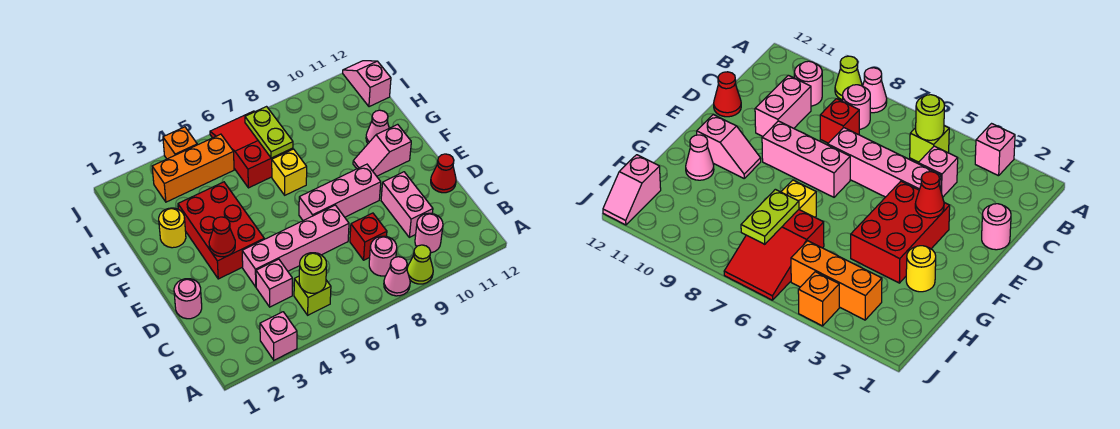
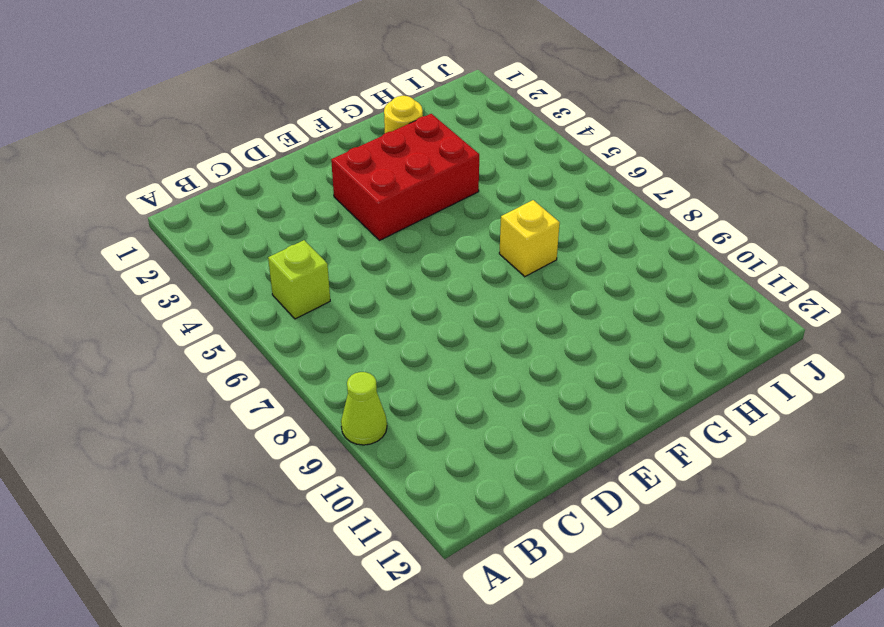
none -> pink brick A3 level 1
none -> pink cone A8 level 1
none -> pink round brick B8 level 1

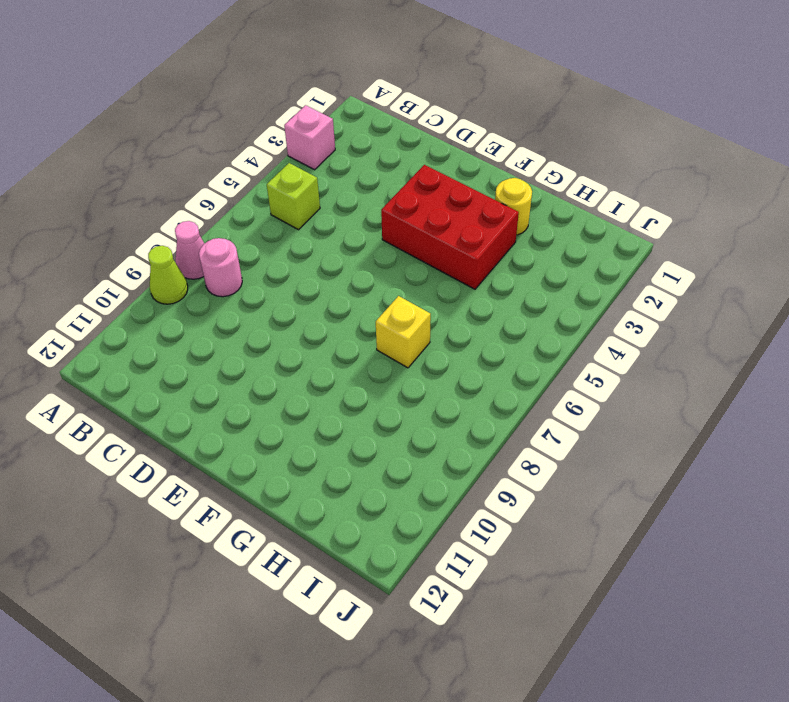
none -> pink round brick B10 level 1
none -> pink brick C4 level 1
none -> red brick C8 level 1

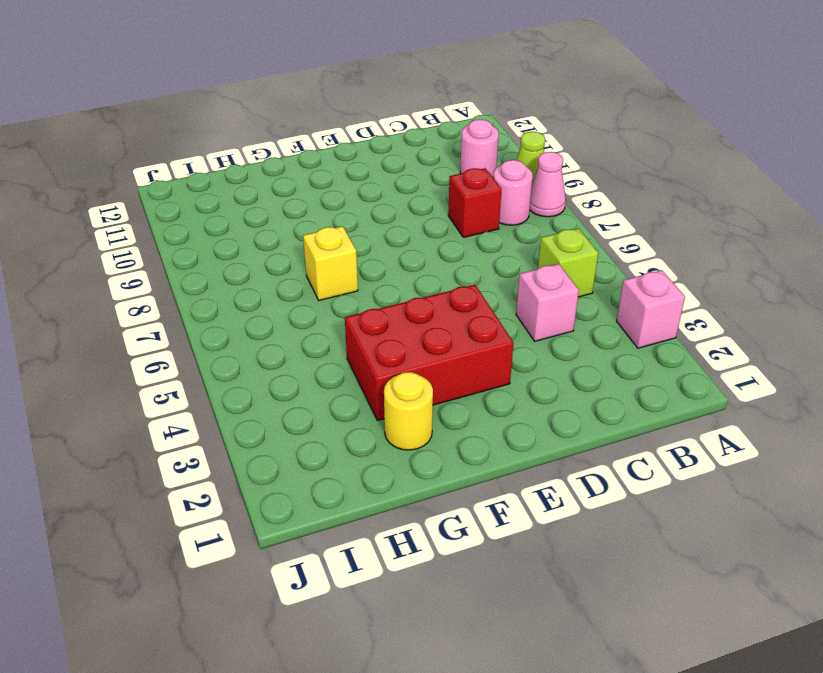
none -> pink brick C10:D10 level 1
none -> pink round brick D1 level 1
none -> pink brick D4:D7 level 1

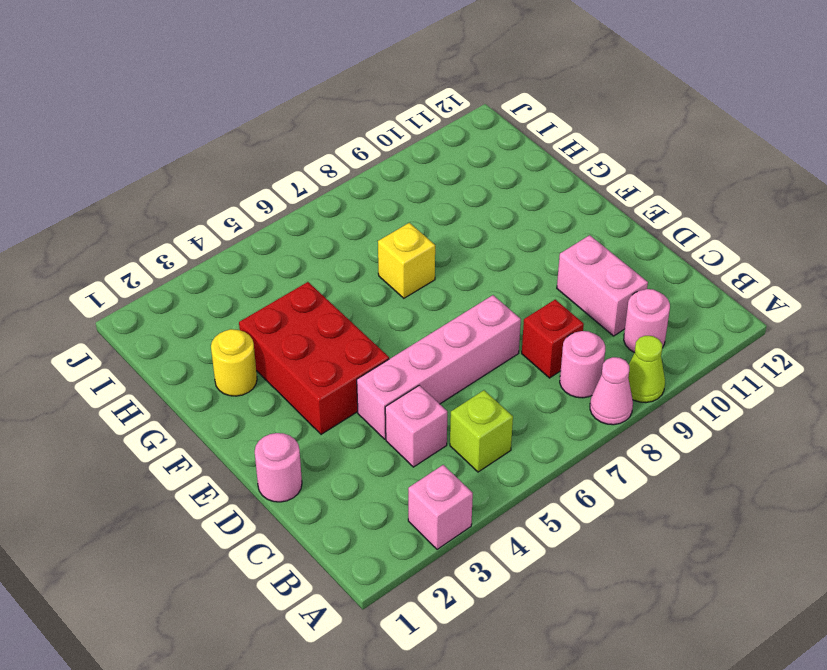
none -> red cone D12 level 1
none -> pink brick E7:E9 level 1
none -> pink slope F10:F11 level 1 top 11

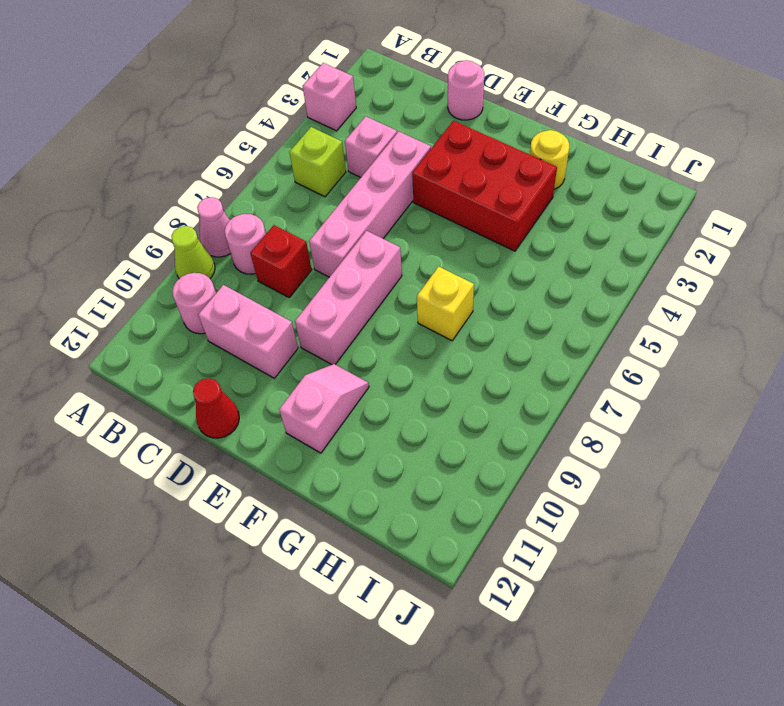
none -> pink cone G11 level 1
none -> red slope H6:J7 level 1 top H
none -> orange brick I3:I5 level 1

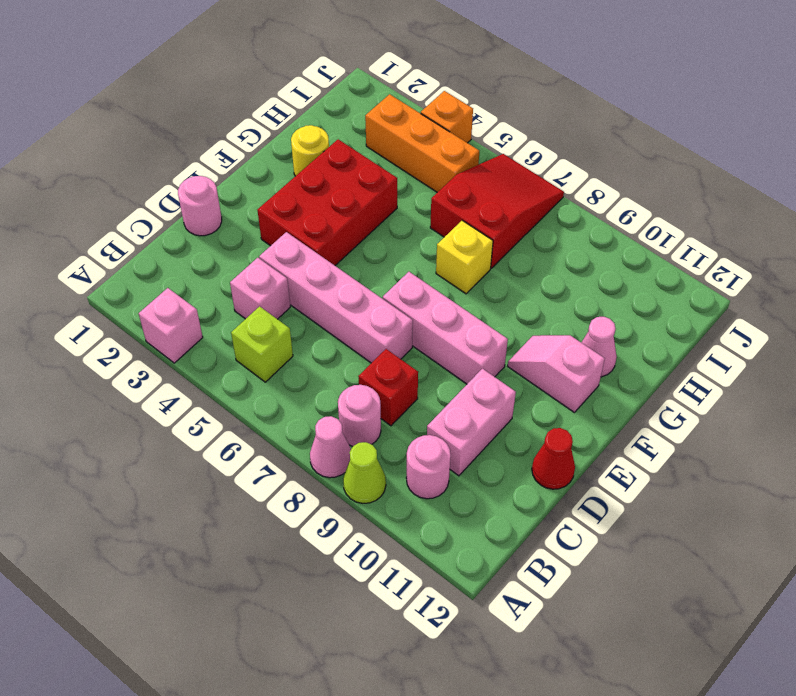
none -> pink slope I12:J12 level 1 top I
none -> lime round brick B5 level 2
none -> red cone E3 level 2

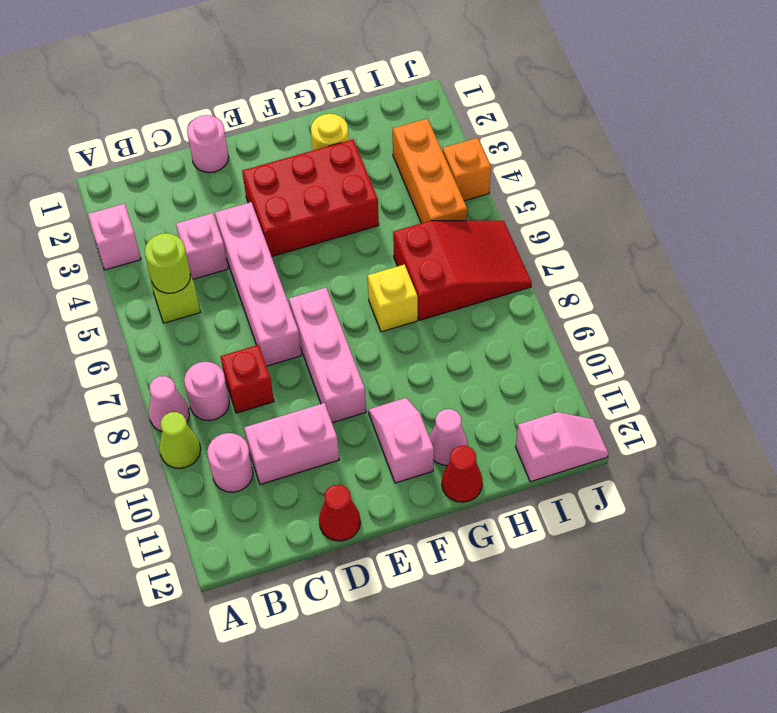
red cone G12 level 1 -> red cone E3 level 2
none -> lime plate H7:I7 level 2

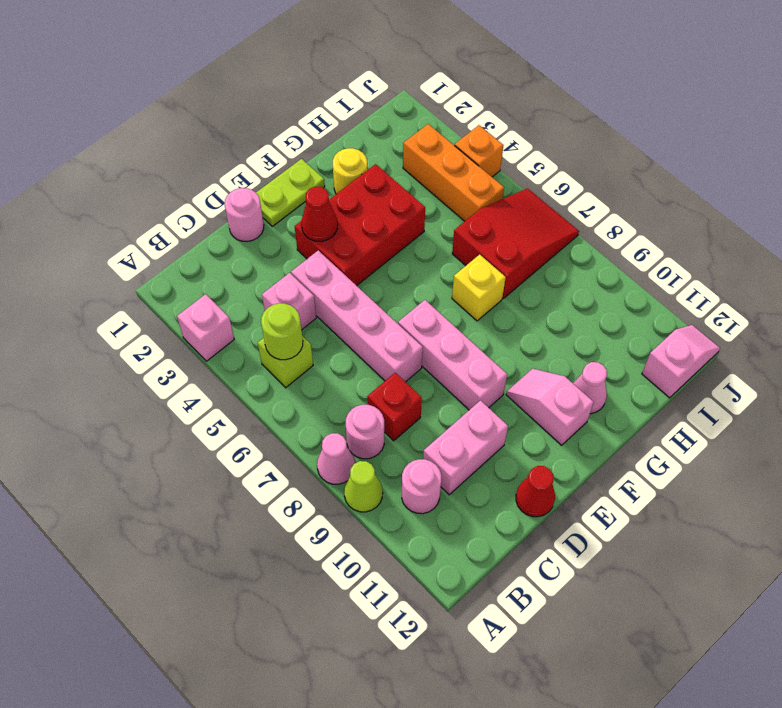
lime plate E1:F1 level 1 -> lime plate H7:I7 level 2

